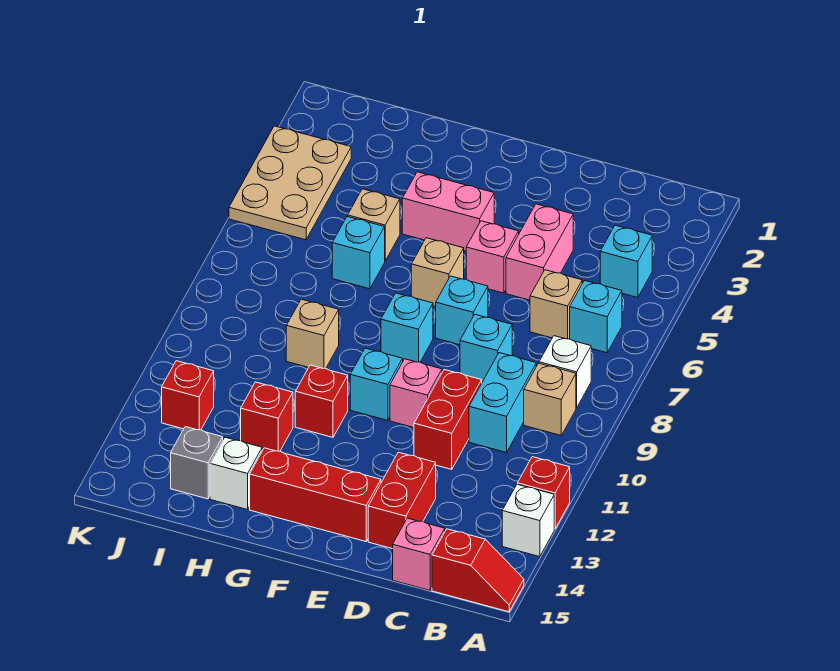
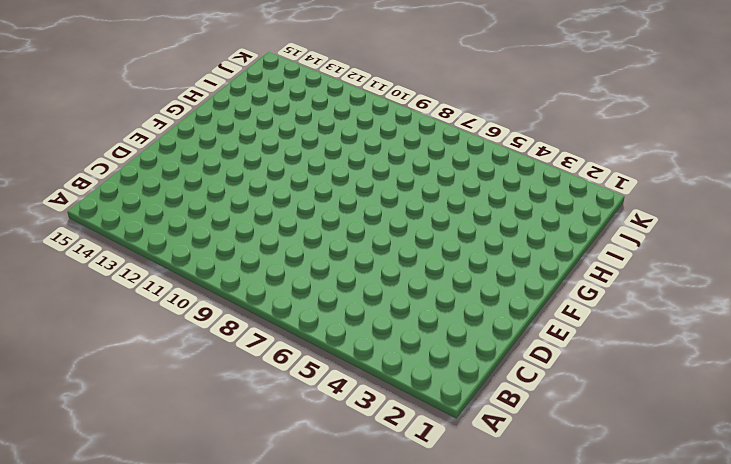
none -> red brick A12 level 1
none -> white brick A13 level 1
none -> red slope A15:B15 level 1 top B
none -> cyan brick B4 level 1

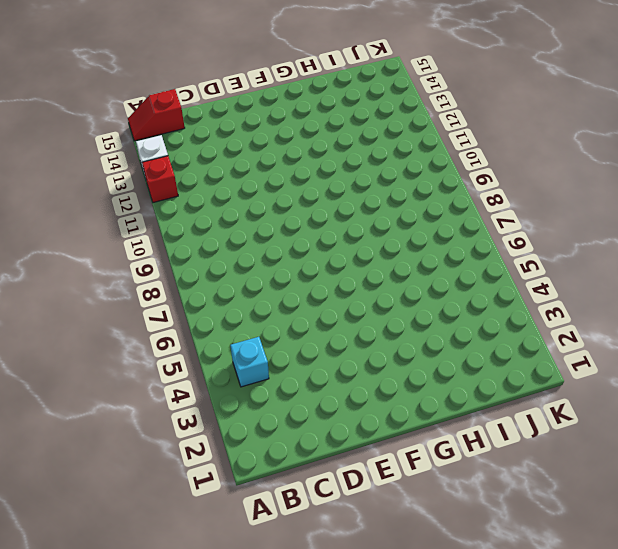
none -> cyan brick B6 level 1
none -> white brick B8 level 1
none -> tan brick B9 level 1
none -> tan brick C6 level 1

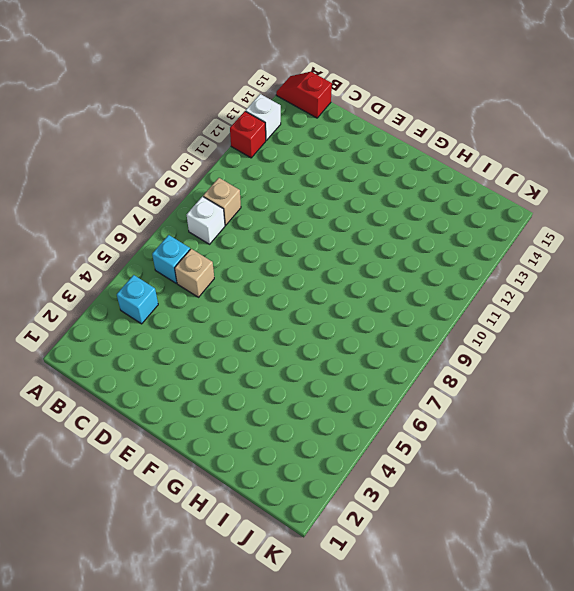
none -> cyan brick C9:C10 level 1
none -> pink brick C15 level 1
none -> pink brick D4:D5 level 1
none -> cyan brick D8 level 1

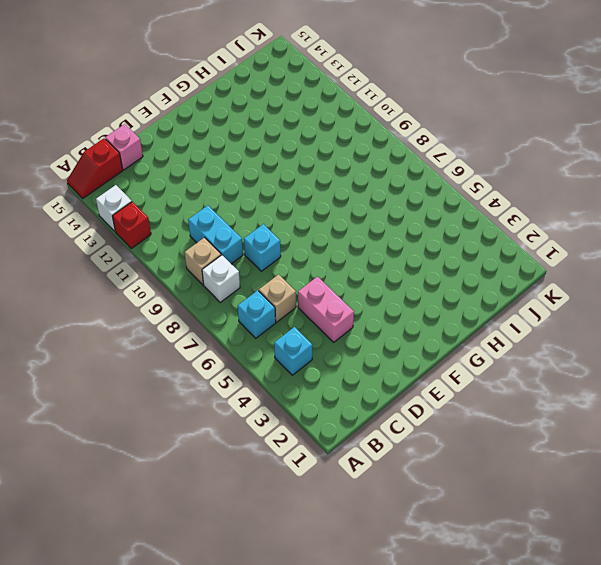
none -> red brick D10:D11 level 1
none -> red brick D13:D14 level 1
none -> pink brick E5 level 1
none -> cyan brick E7 level 1

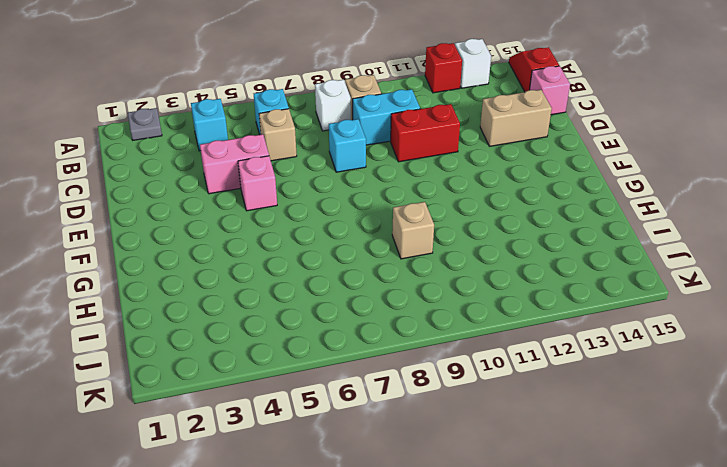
grey plate A2 level 1 -> none
tan brick D13:D14 level 1 -> red brick D13:D14 level 1
none -> cyan brick E7 level 1
none -> pink brick E10 level 1
none -> red brick E14:G14 level 1
none -> pink brick F4:G4 level 1

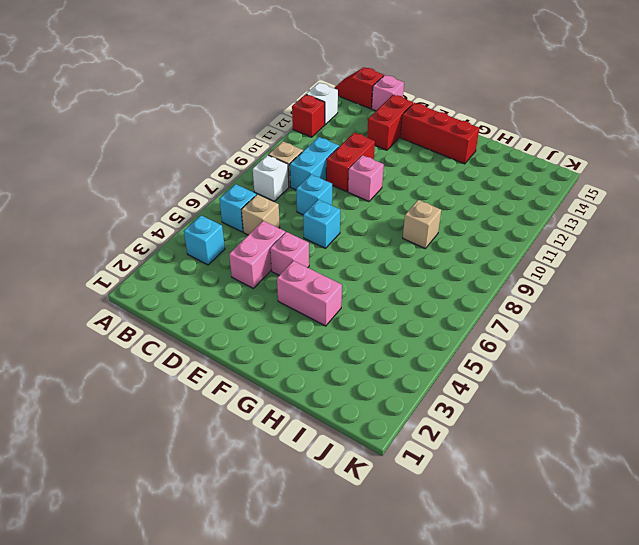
none -> tan brick F6 level 1
none -> cyan brick F8 level 1
none -> cyan brick F10 level 1
none -> red brick G11 level 1

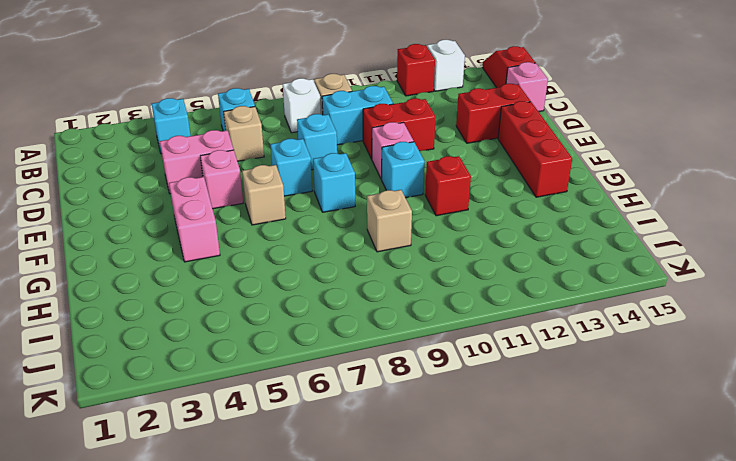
none -> tan brick H5 level 1
none -> cyan brick H6 level 1
none -> red brick H12 level 1
none -> white brick H14 level 1

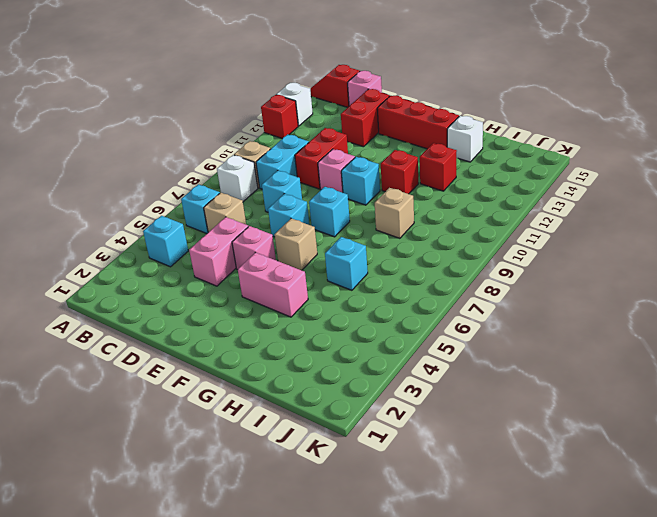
none -> tan brick H5 level 1
none -> grey brick I14 level 1
none -> tan plate J3:K5 level 1
none -> red brick J12 level 1

